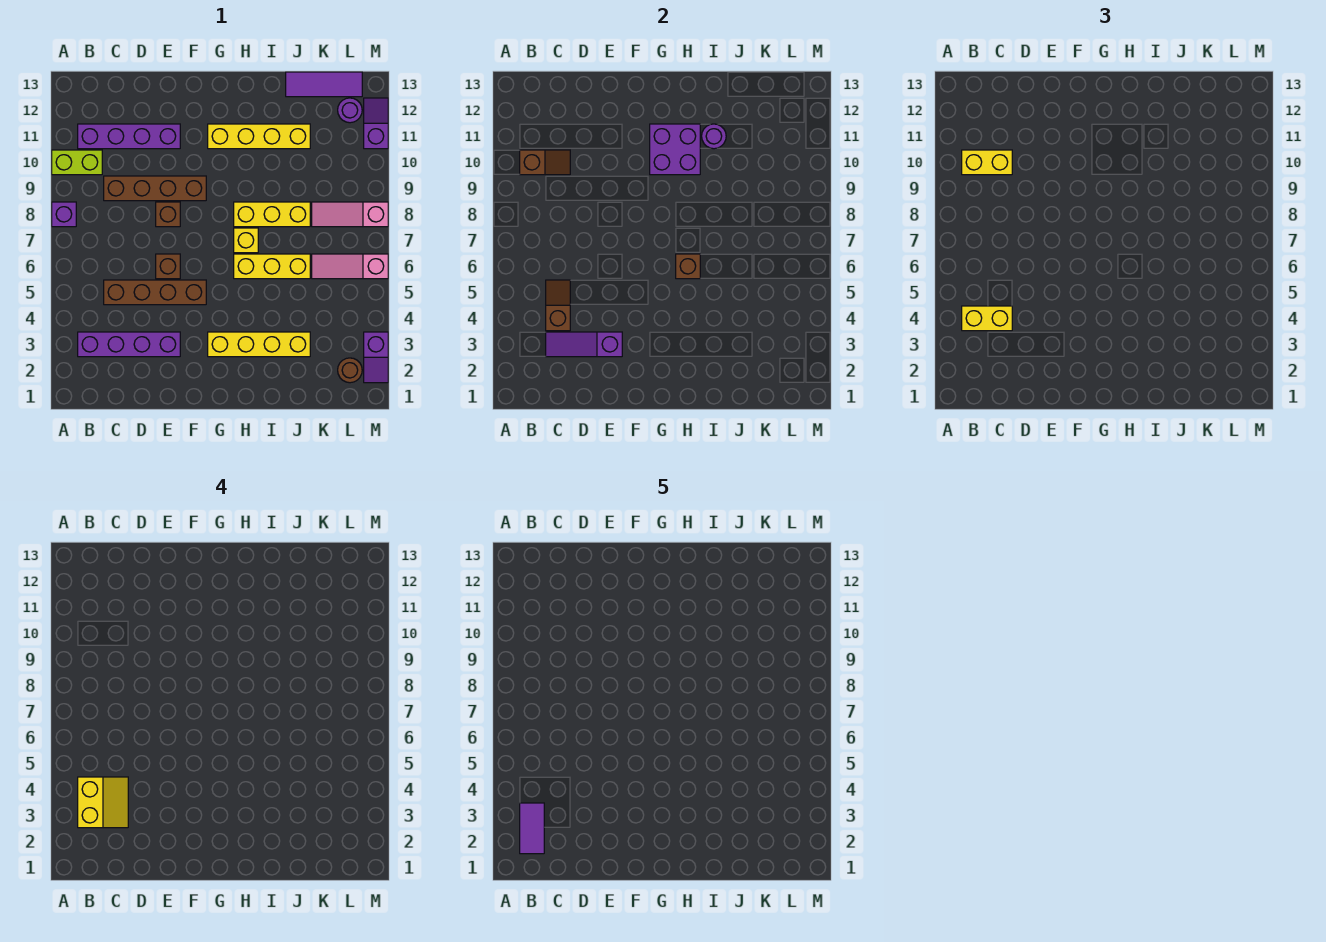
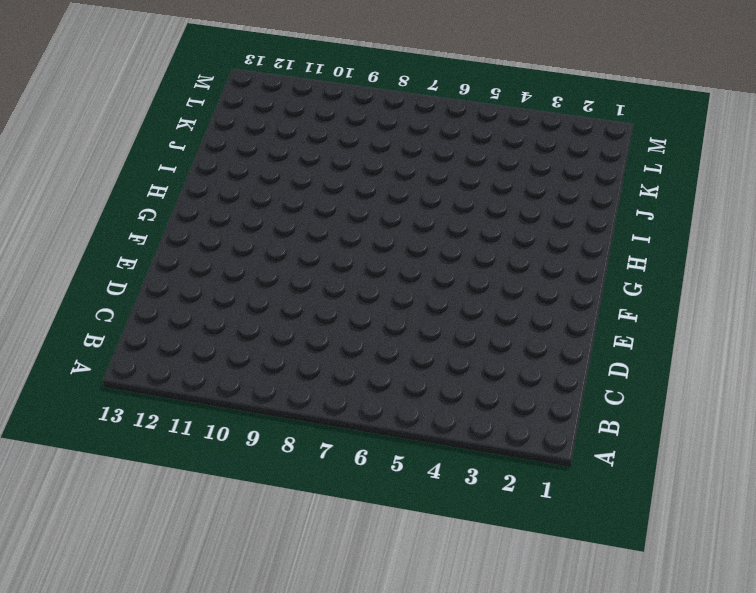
none -> purple brick A8 level 1
none -> lime brick A10:B10 level 1
none -> purple brick B3:E3 level 1
none -> purple brick B11:E11 level 1

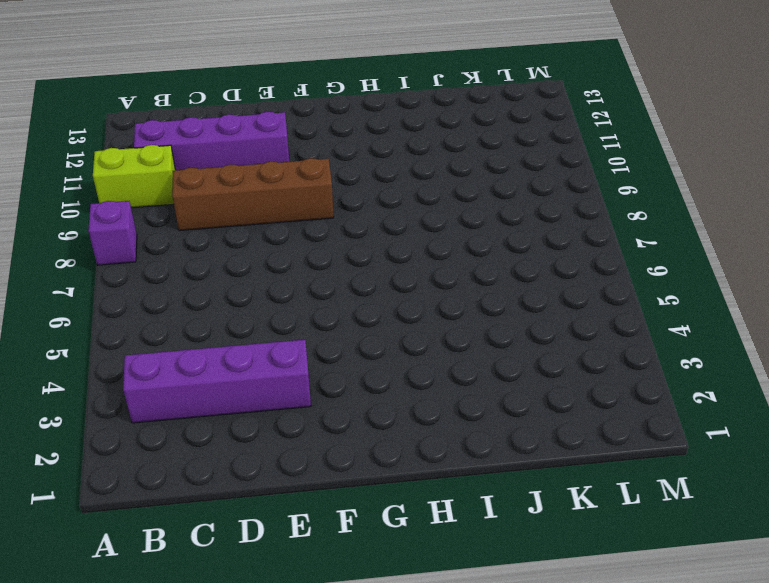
none -> brown brick C5:F5 level 1
none -> brown brick E6 level 1
none -> brown brick E8 level 1
none -> yellow brick G3:J3 level 1

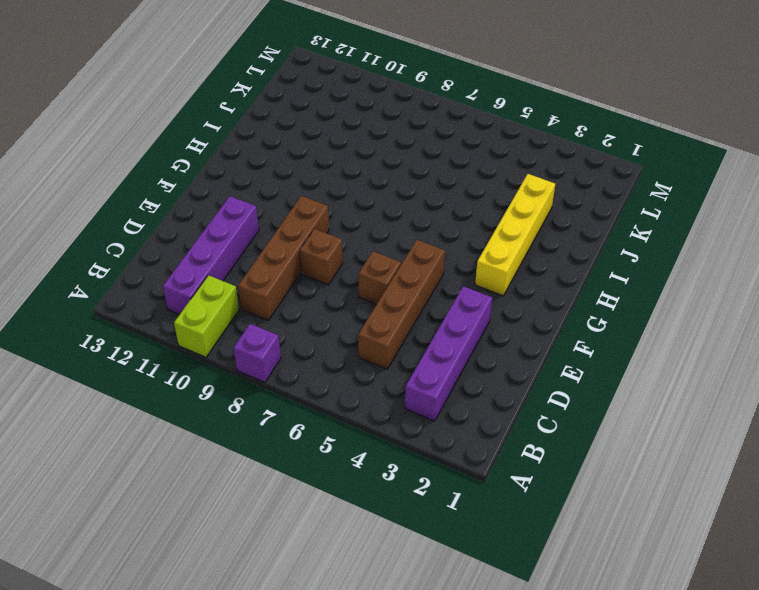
none -> yellow brick G11:J11 level 1
none -> yellow brick H6:J6 level 1
none -> yellow brick H7 level 1
none -> yellow brick H8:J8 level 1

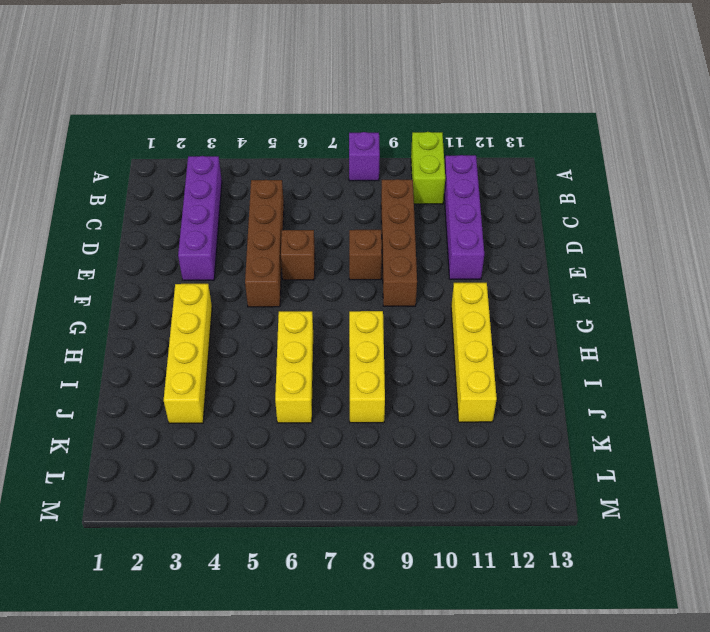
none -> yellow brick H7 level 1
none -> purple tile J13:L13 level 1
none -> pink slope K6:M6 level 1 top M
none -> pink slope K8:M8 level 1 top M

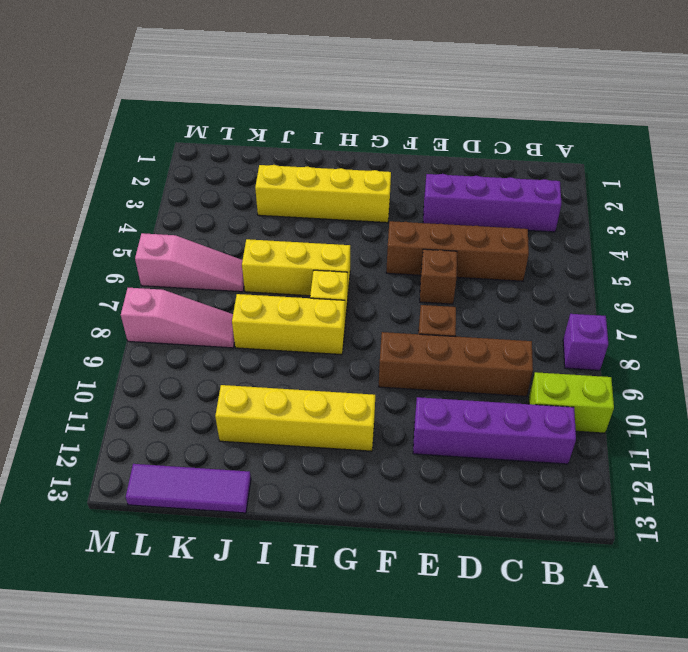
none -> brown round brick L2 level 1
none -> purple round brick L12 level 1
none -> purple slope M2:M3 level 1 top 3
none -> purple slope M11:M12 level 1 top 11

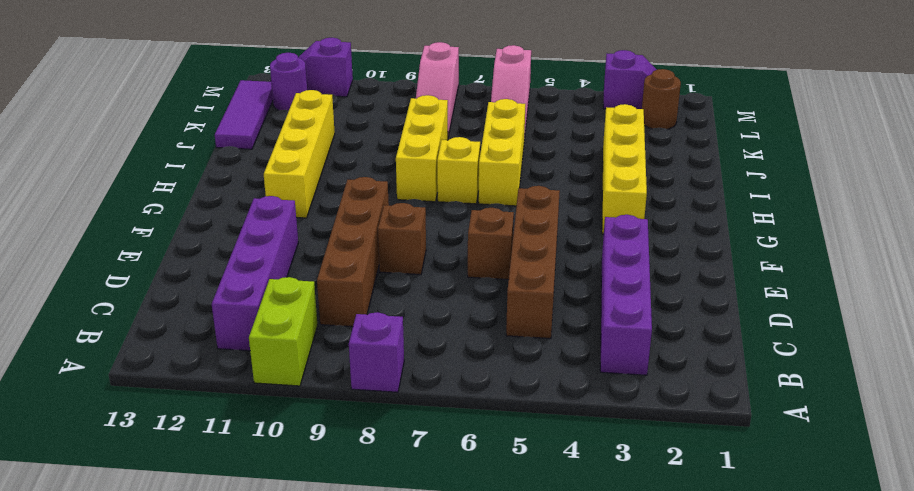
none -> brown slope B10:C10 level 2 top B
none -> purple slope C3:E3 level 2 top E
none -> brown slope C4:C5 level 2 top 4
none -> purple brick G10:H11 level 2

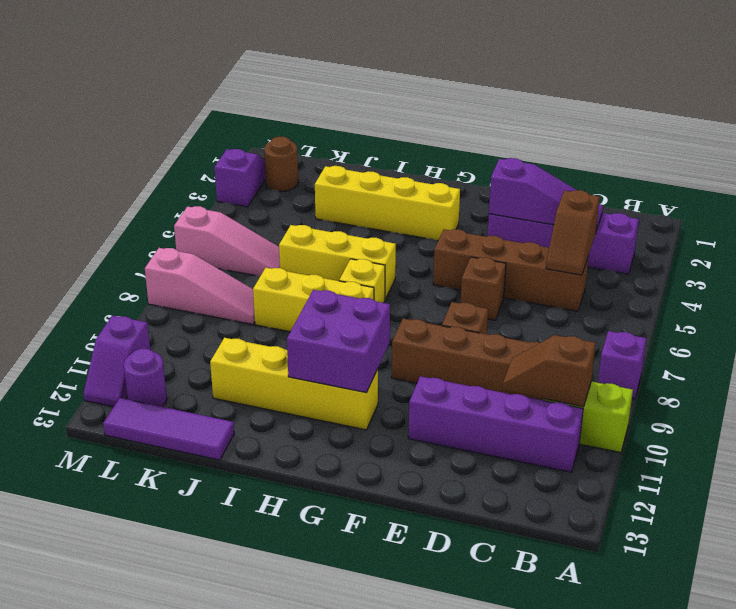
none -> brown brick H6 level 2
none -> purple round brick I11 level 2
none -> yellow brick B4:C4 level 3
none -> yellow brick B10:C10 level 3

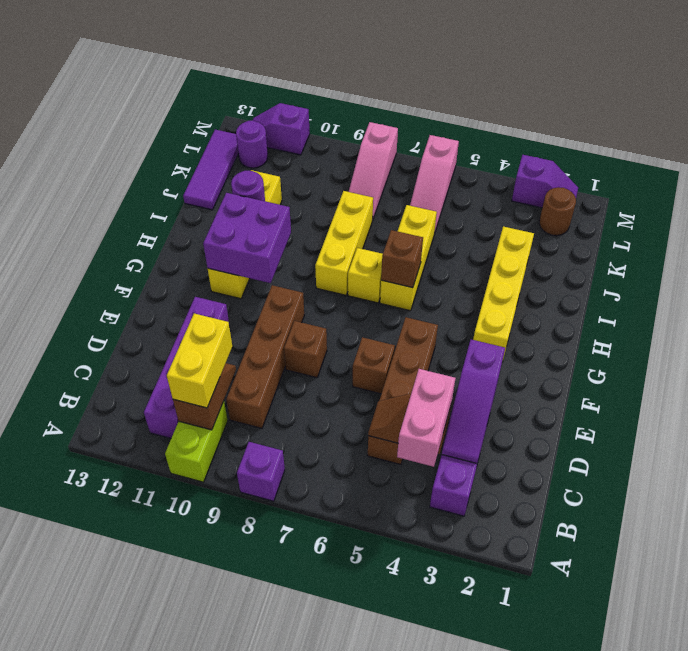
pink brick B4:C4 level 3 -> yellow brick B4:C4 level 3
none -> yellow slope B3:C4 level 4 top B
none -> purple tile B2:B3 level 5

